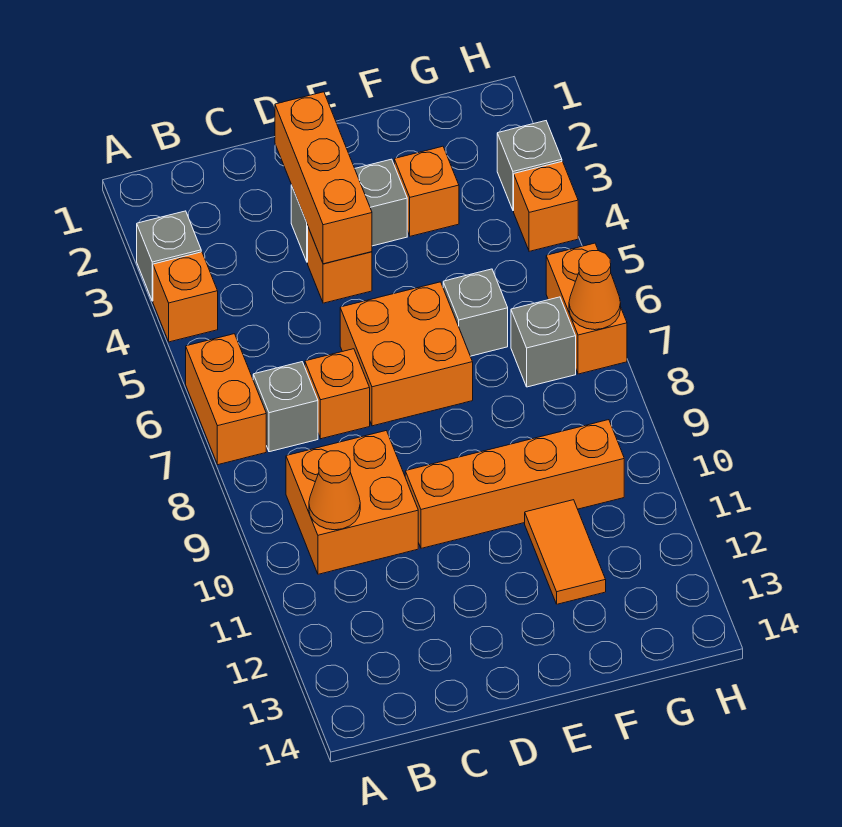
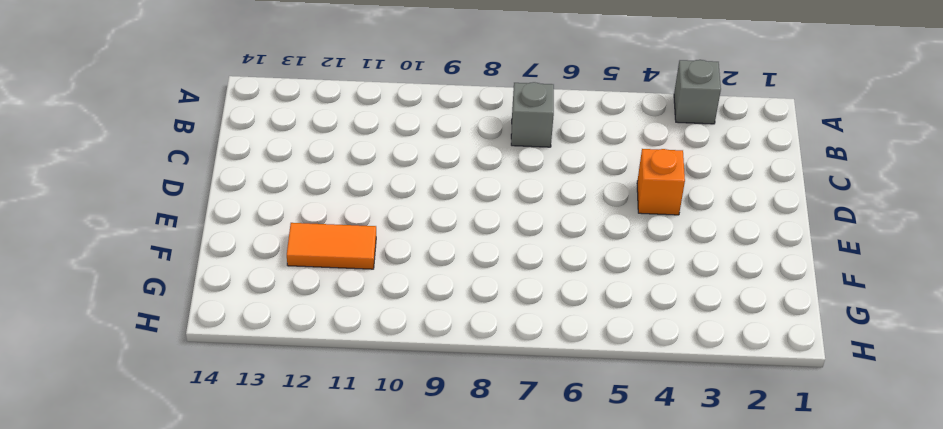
none -> orange brick A4 level 1
none -> orange brick A6:A7 level 1
none -> orange brick B9:C10 level 1

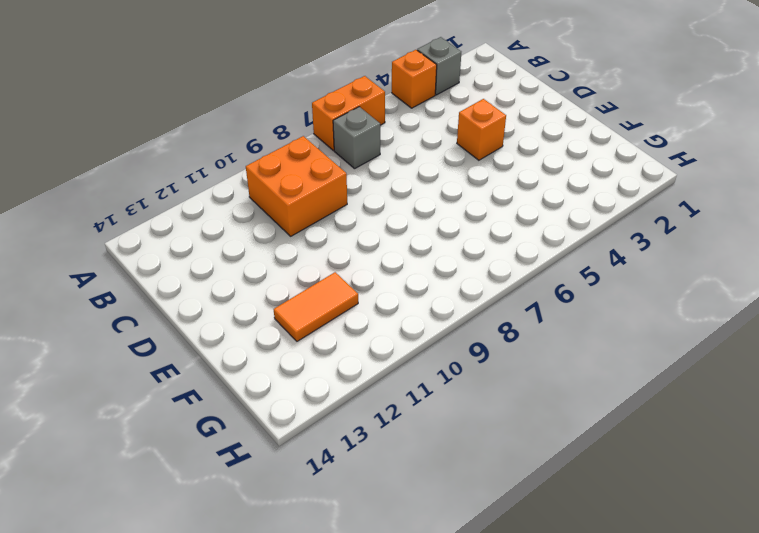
none -> orange brick C7 level 1
none -> grey brick D3:E3 level 1
none -> orange brick D6:E7 level 1

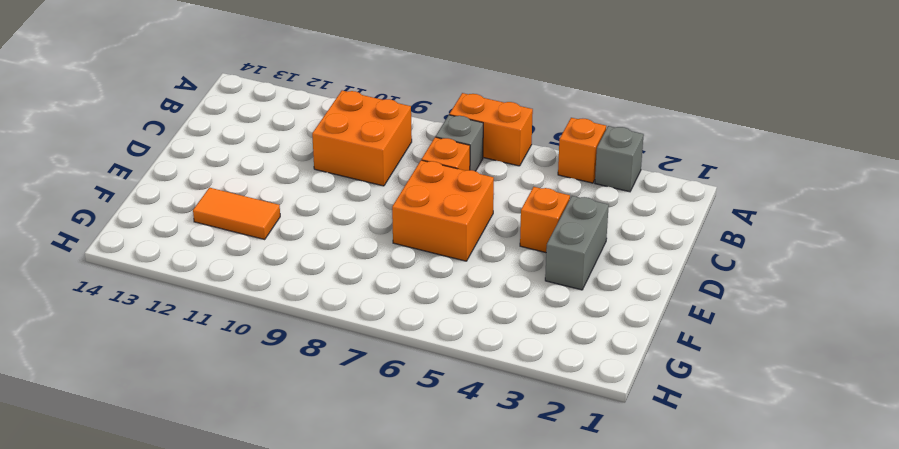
none -> orange brick D10:G10 level 1
none -> orange brick F3 level 1
none -> grey brick F6 level 1

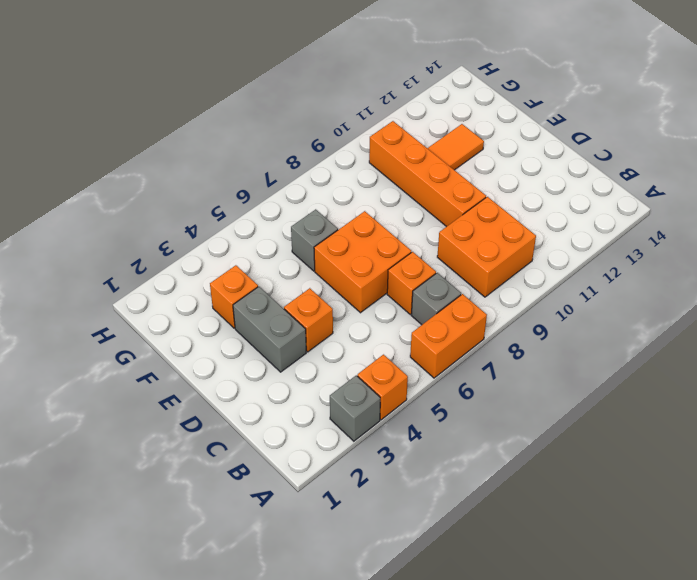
none -> grey brick G7 level 1
none -> grey brick H3 level 1
none -> orange brick H4 level 1

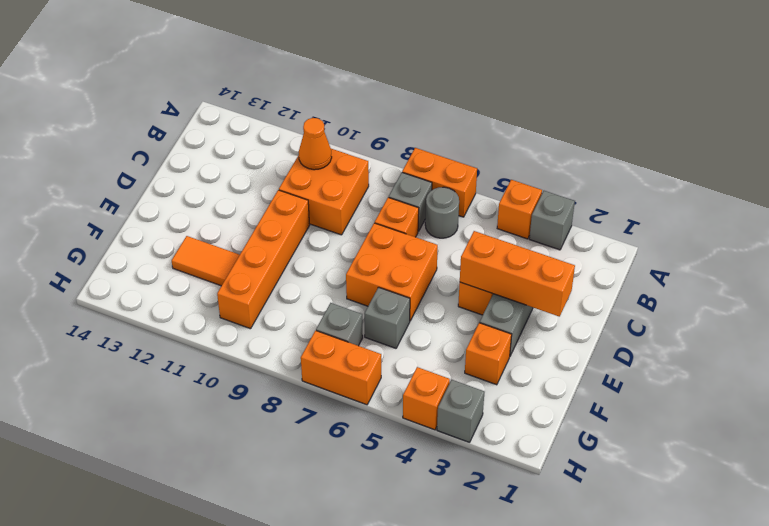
grey round brick B6 level 1 -> none
none -> orange cone H7 level 2

